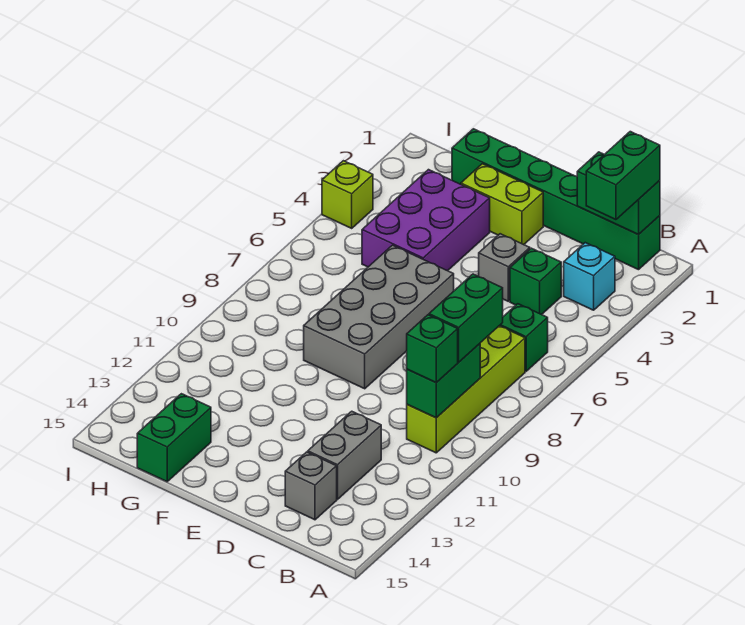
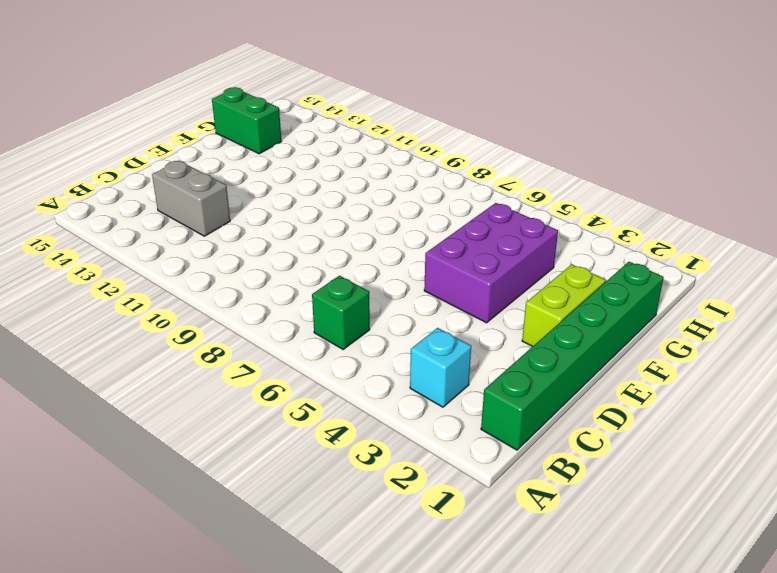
purple brick E4:G5 level 1 -> purple brick F3:G5 level 1
none -> lime brick B7:B10 level 1
none -> green brick C4 level 1
none -> grey brick C14 level 1

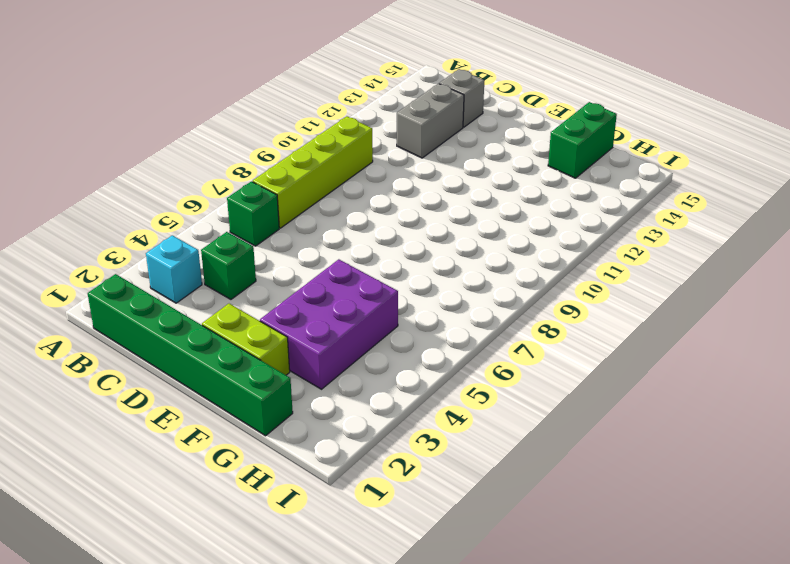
none -> grey brick D4 level 1
none -> grey brick E6:F9 level 1
none -> lime brick I4 level 1

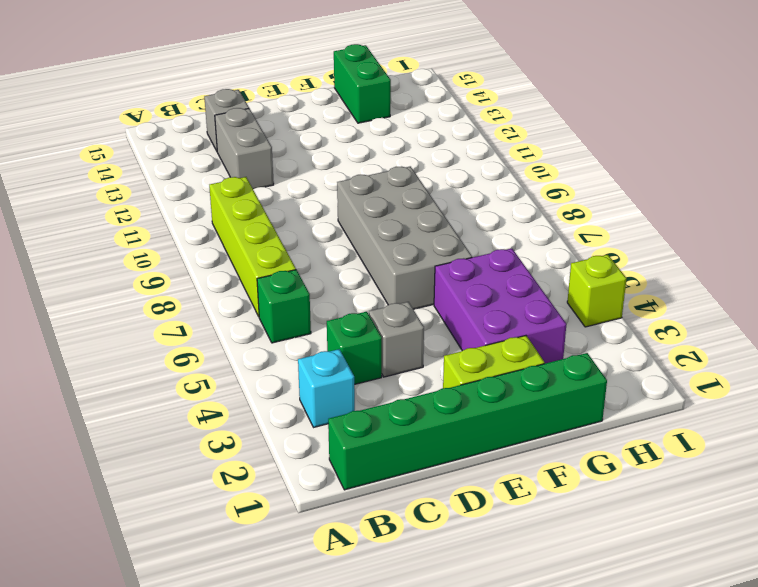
none -> green brick B1:C1 level 2
none -> green brick B9:B10 level 2
none -> green brick B1:B2 level 3

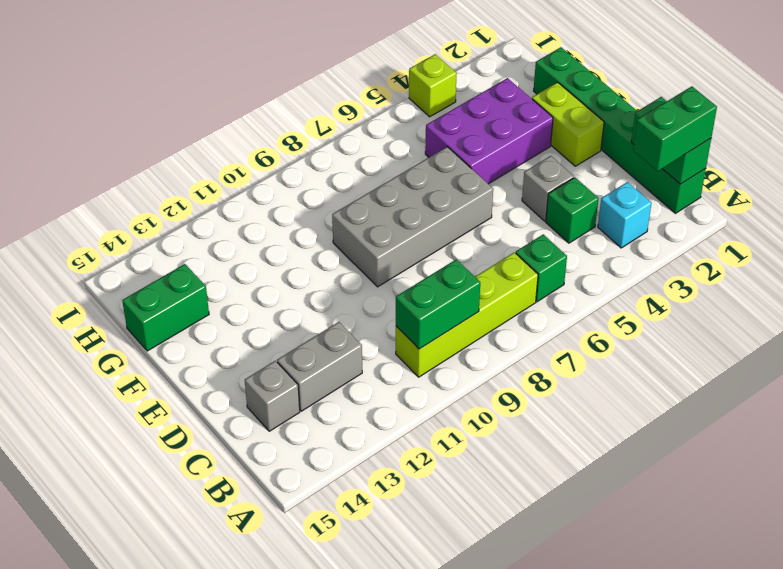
none -> green brick B8:B9 level 3
none -> green brick B10 level 3

